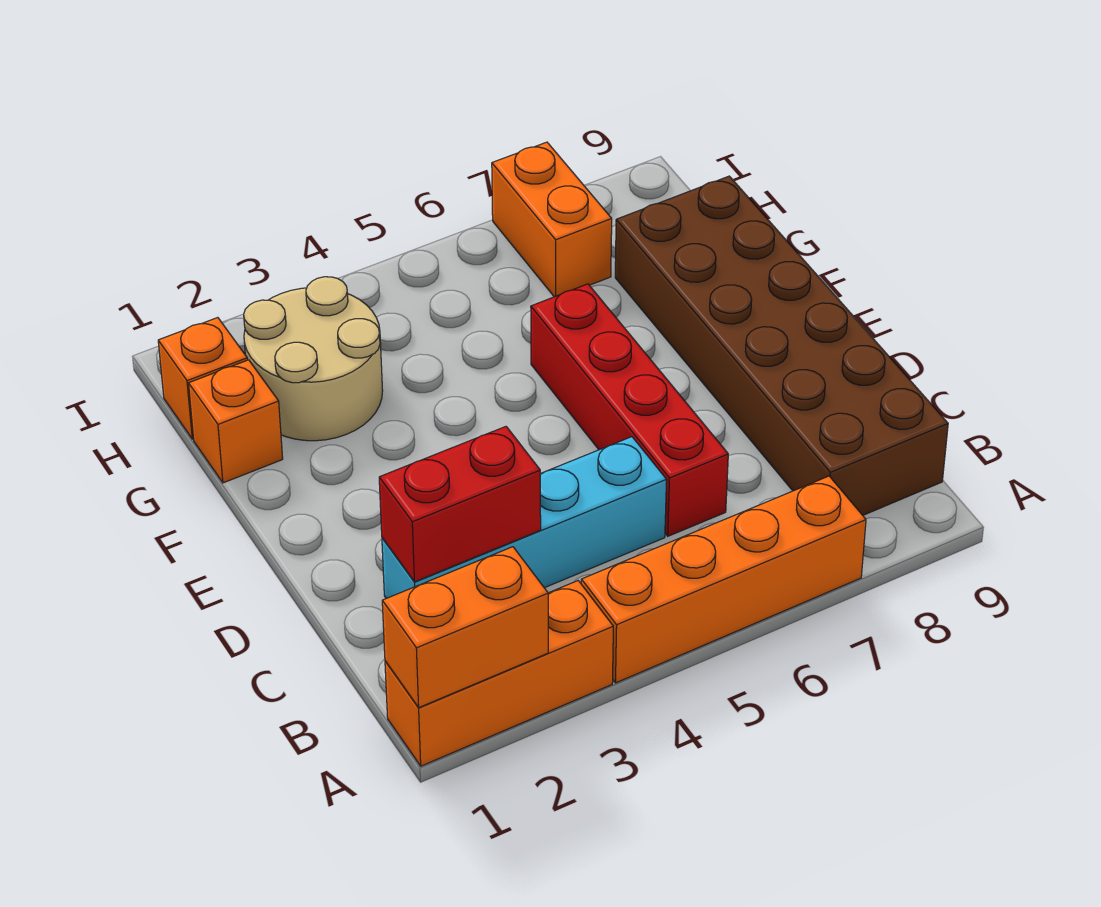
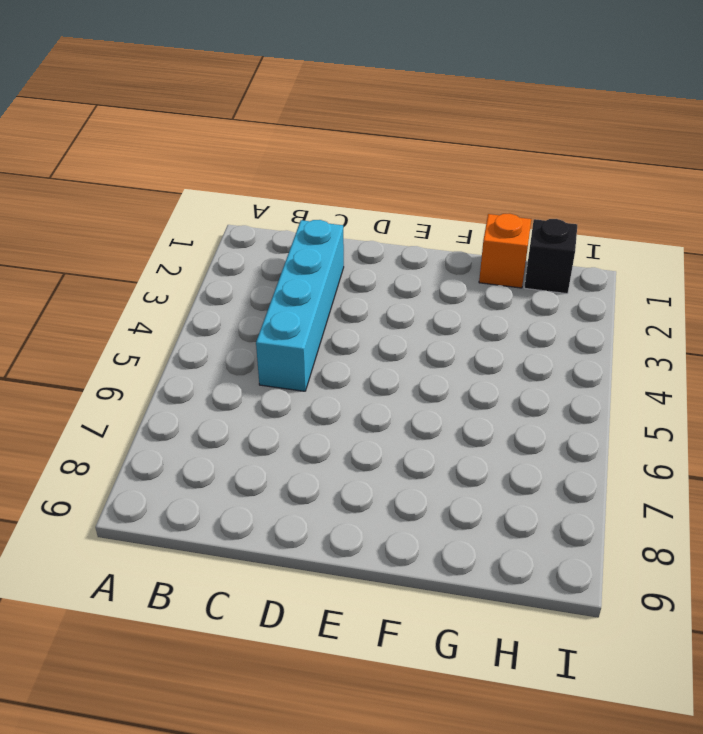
black brick H1 level 1 -> orange brick H1 level 1
none -> orange brick A1:A3 level 1
none -> orange brick A4:A7 level 1

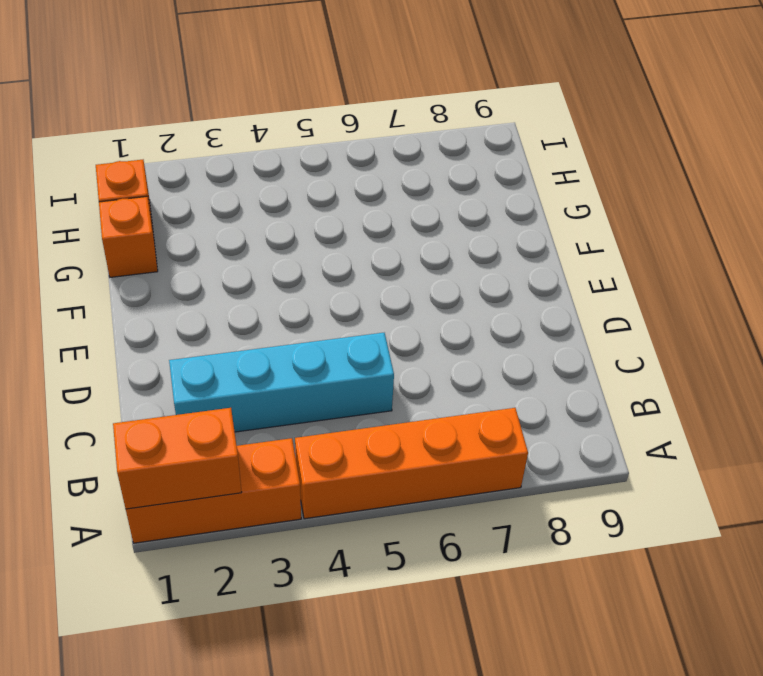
none -> brown brick B8:G9 level 1
none -> red brick C6:F6 level 1

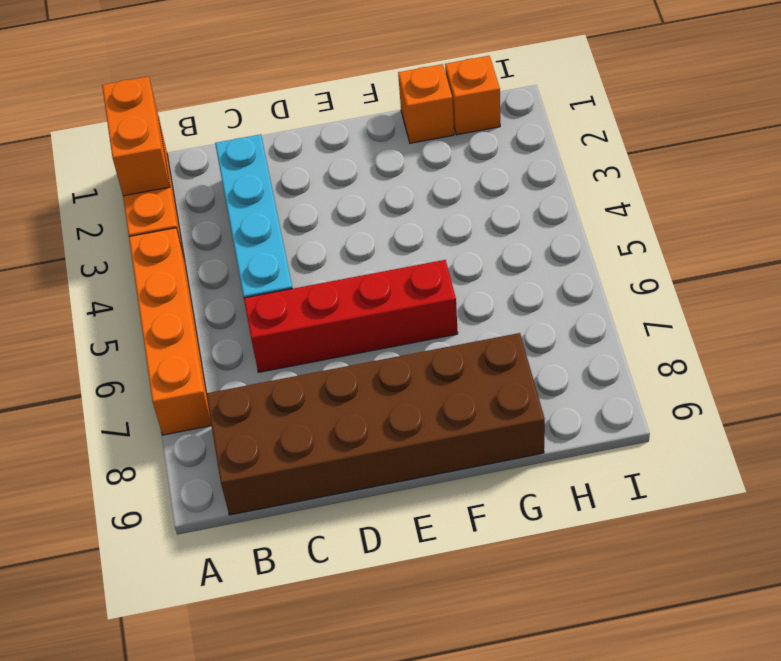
none -> tan round brick G2:H3 level 1
none -> orange brick H7:I7 level 1

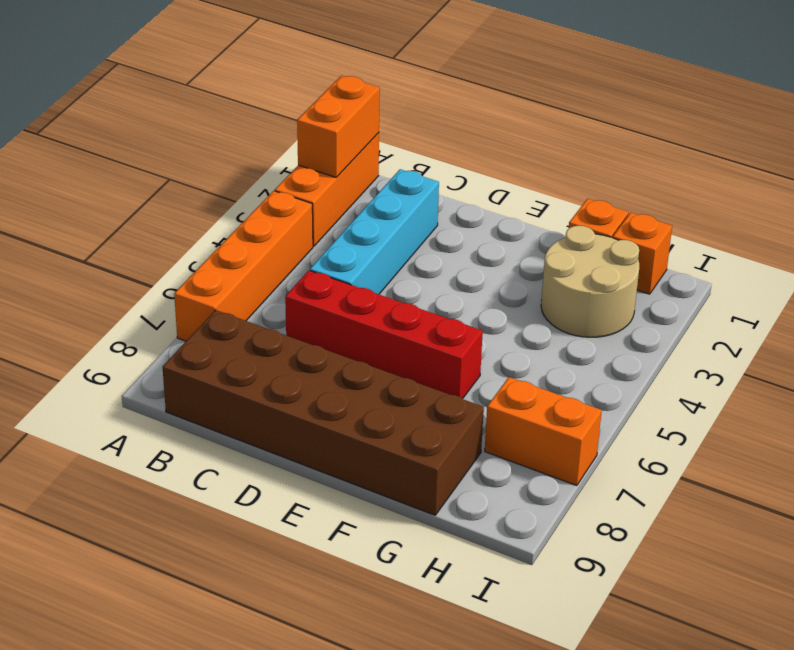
none -> red brick C2:C3 level 2

